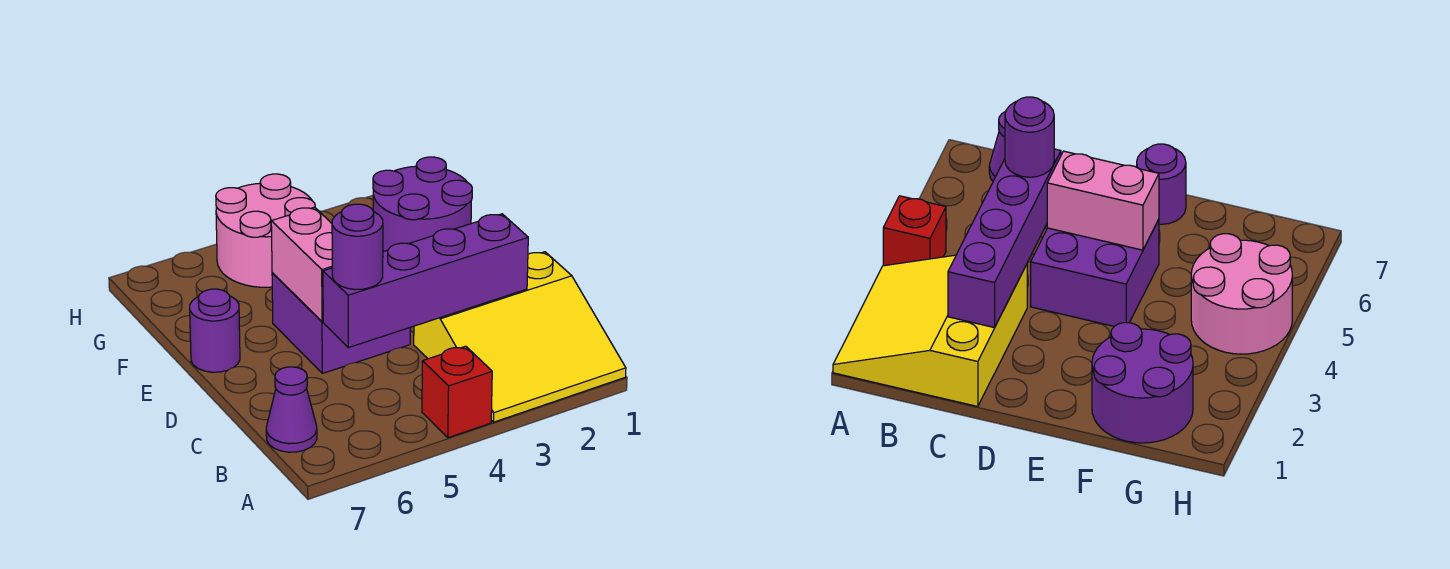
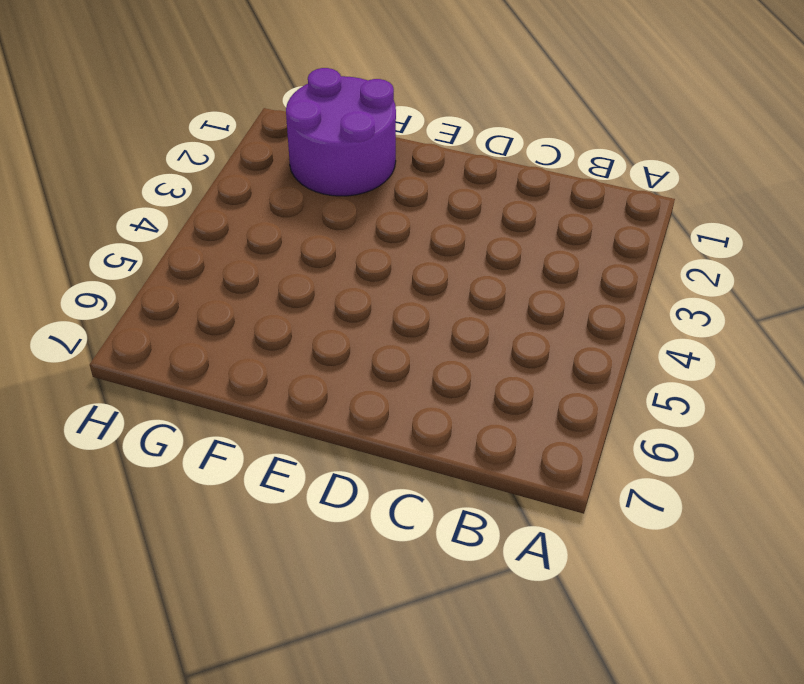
none -> yellow slope A1:C3 level 1 top C
none -> red brick A4 level 1

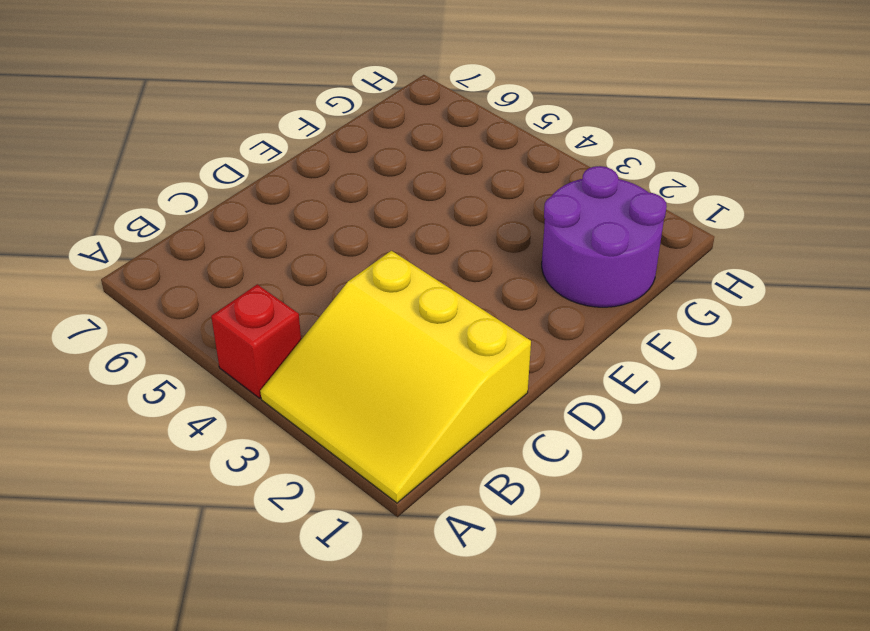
none -> purple cone B7 level 1
none -> purple brick D4:E5 level 1

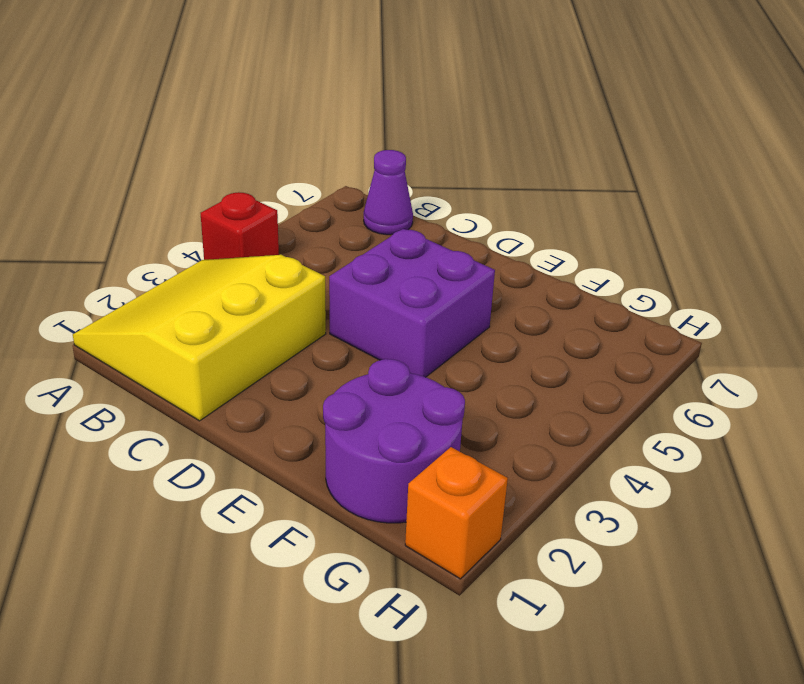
orange brick H1 level 1 -> none
none -> purple round brick E7 level 1
none -> pink round brick G4:H5 level 1

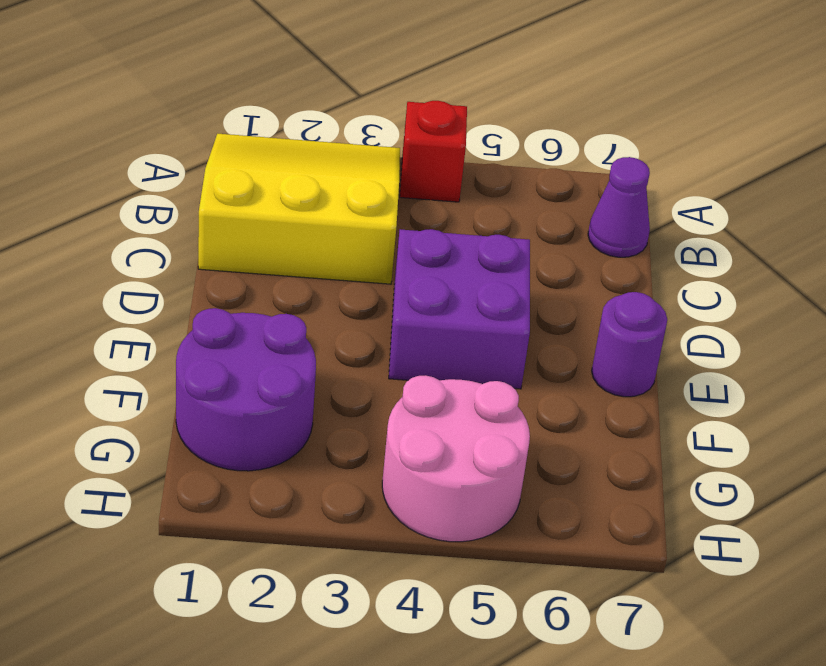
none -> purple brick C2:C5 level 2
none -> pink brick D5:E5 level 2

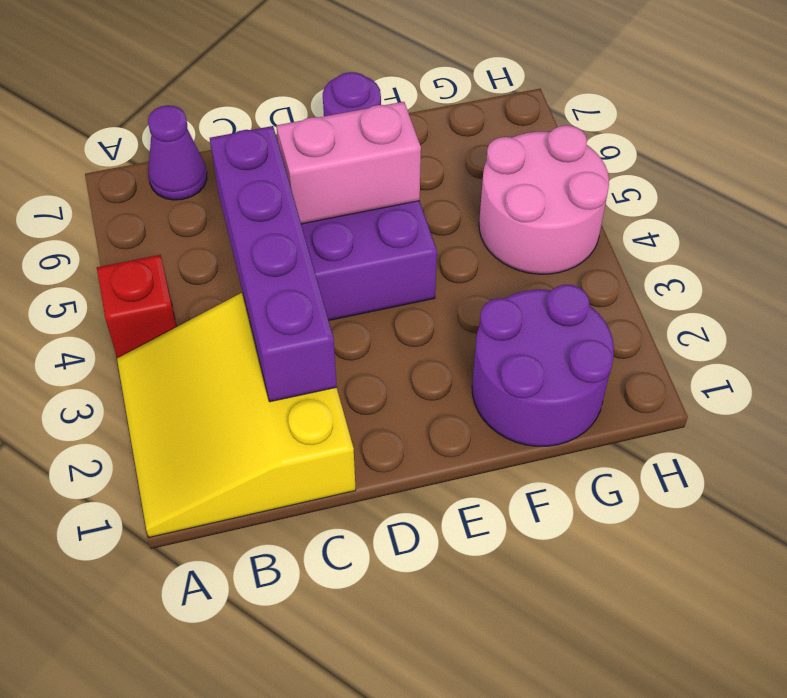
none -> purple round brick C5 level 3

